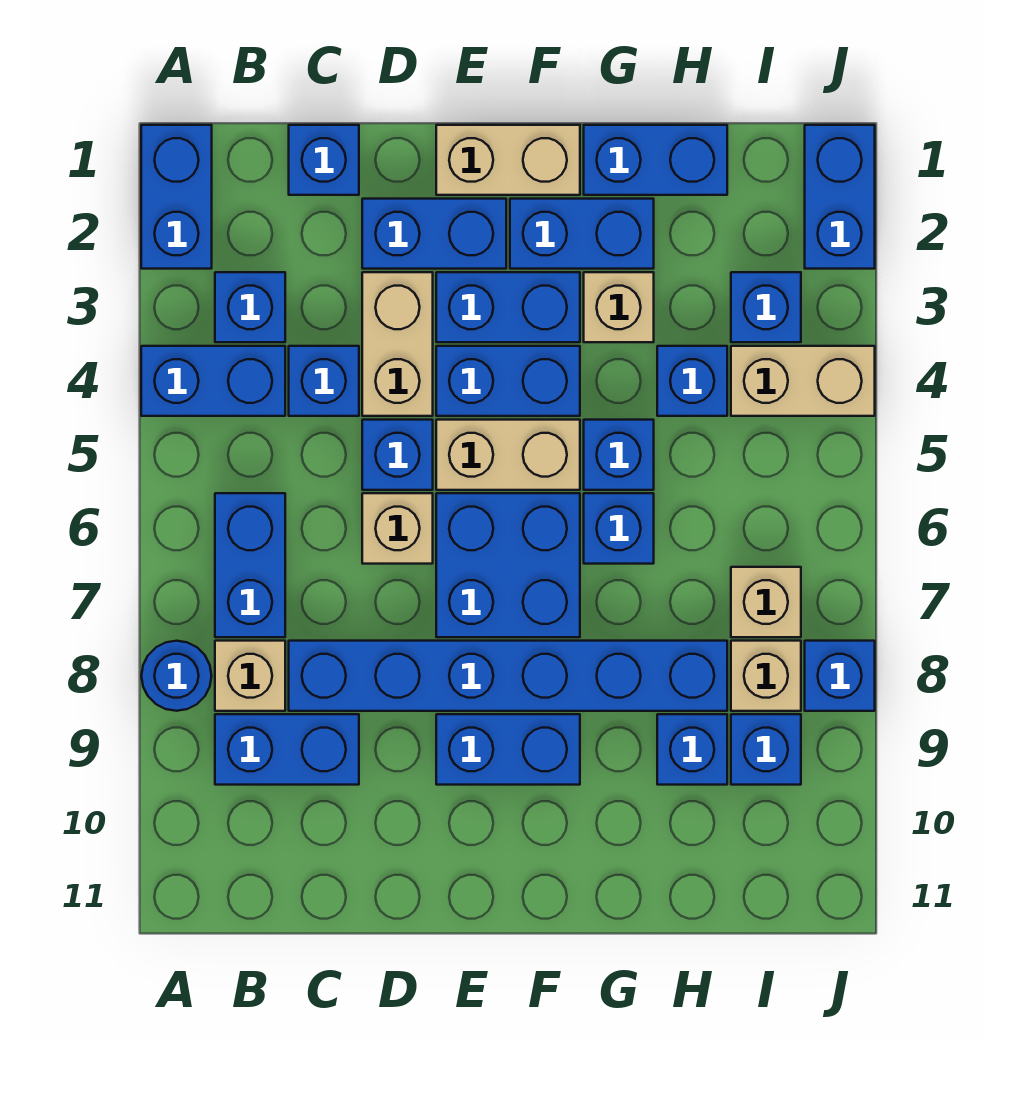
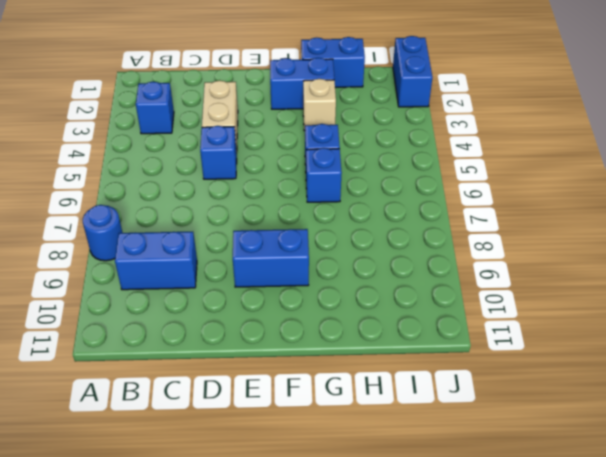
none -> blue brick A1:A2 level 1
none -> blue brick A4:B4 level 1
none -> blue brick B6:B7 level 1
none -> tan brick B8 level 1

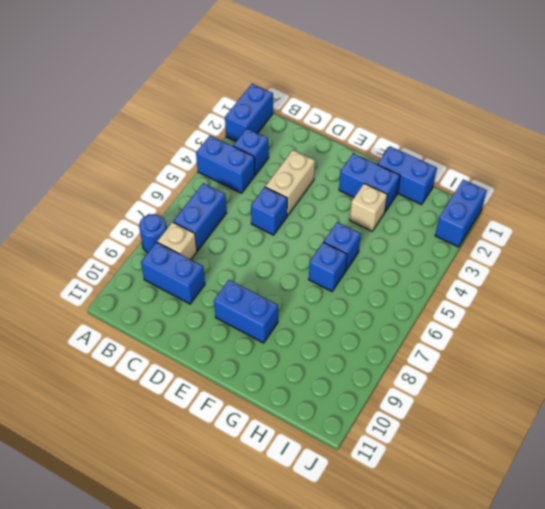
none -> blue brick C1 level 1
none -> blue brick C4 level 1
none -> blue brick C8:H8 level 1
none -> blue brick D2:E2 level 1

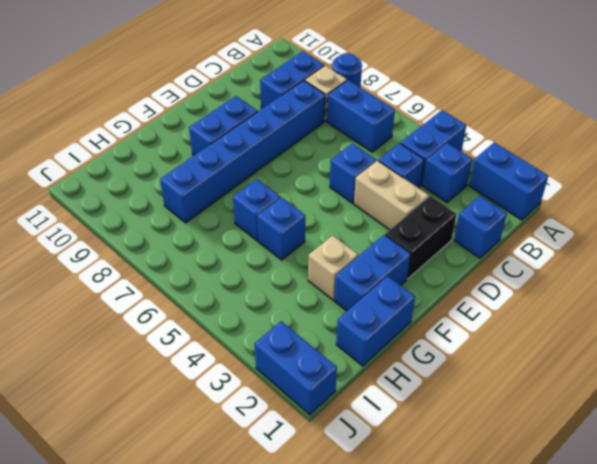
black brick D2:E2 level 1 -> blue brick D2:E2 level 1
none -> tan brick D6 level 1
none -> tan brick E1:F1 level 1
none -> blue brick E3:F3 level 1
none -> blue brick E4:F4 level 1

